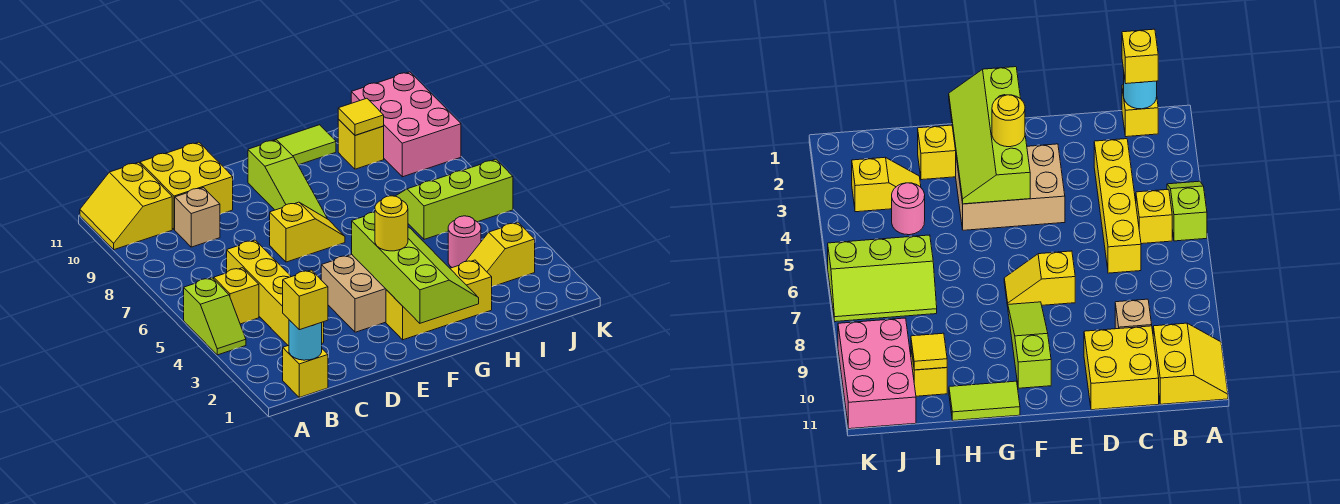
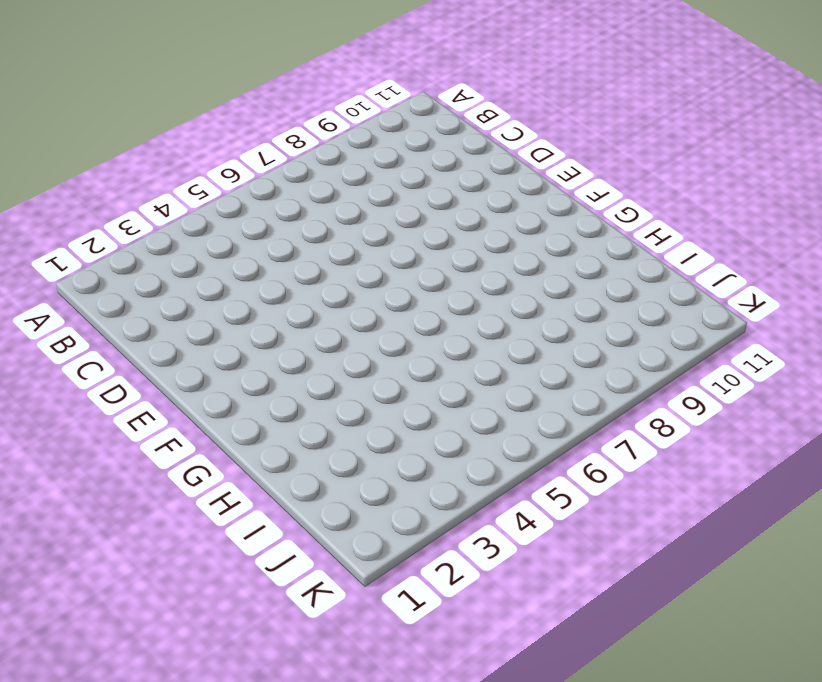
none -> lime slope A4:A5 level 1 top 5
none -> yellow slope A10:B11 level 1 top B
none -> yellow brick B1 level 1

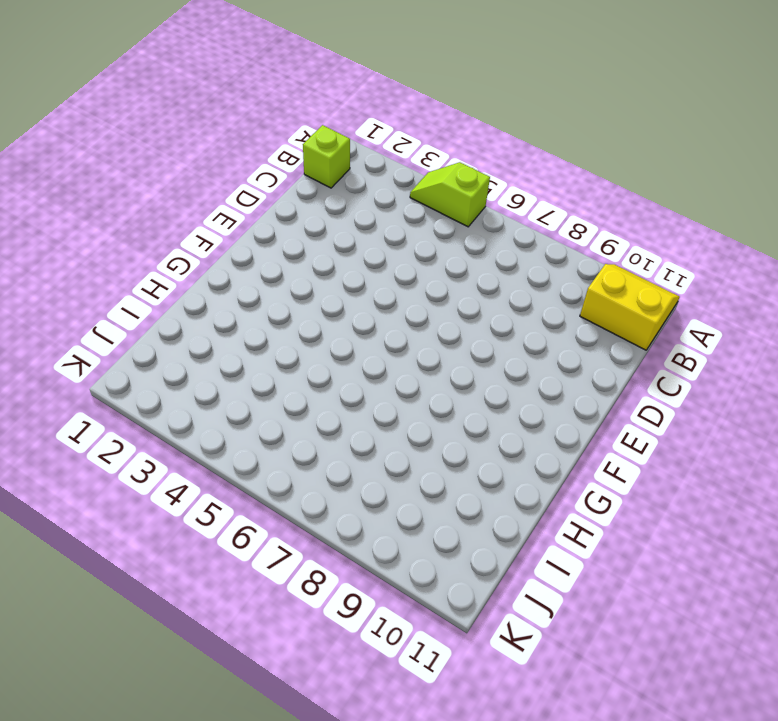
lime brick B1 level 1 -> yellow brick B1 level 1
none -> yellow brick B5 level 1
none -> yellow brick C3:C6 level 1
none -> tan brick C9 level 1

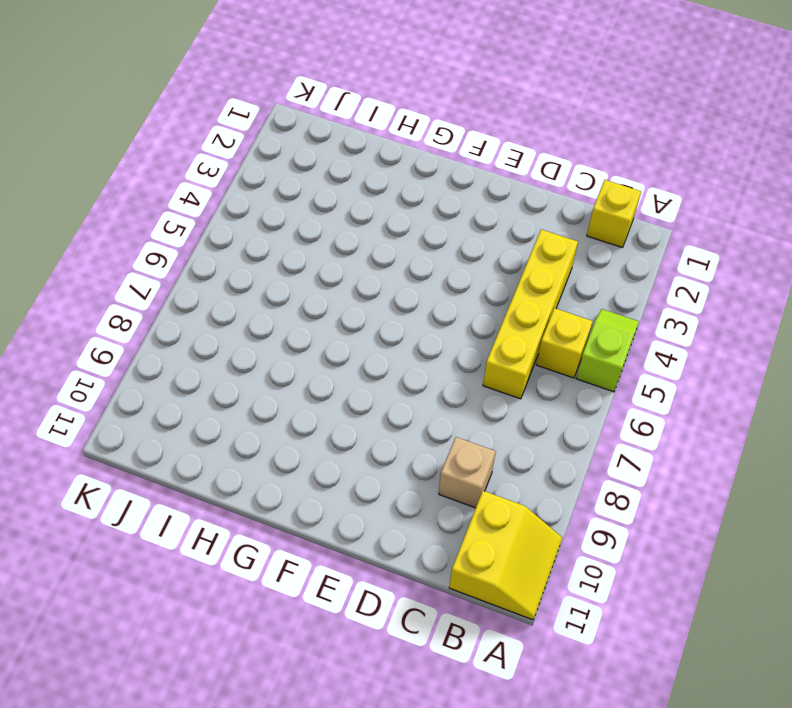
none -> yellow brick C10:D11 level 1
none -> tan brick E3:G4 level 1
none -> yellow slope E7:F7 level 1 top E

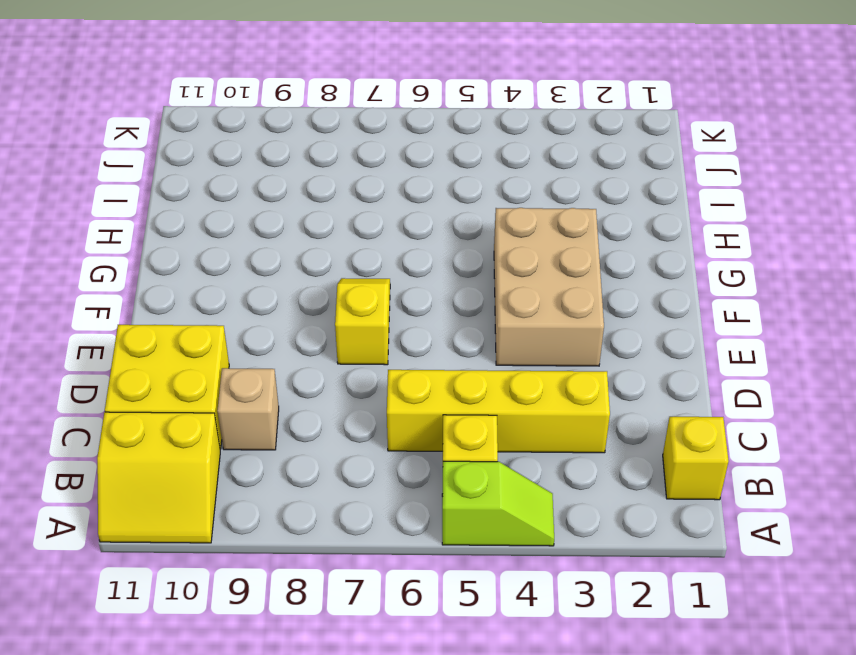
none -> yellow brick F2:H2 level 1
none -> lime slope F8:F10 level 1 top 10
none -> lime tile G11:H11 level 1

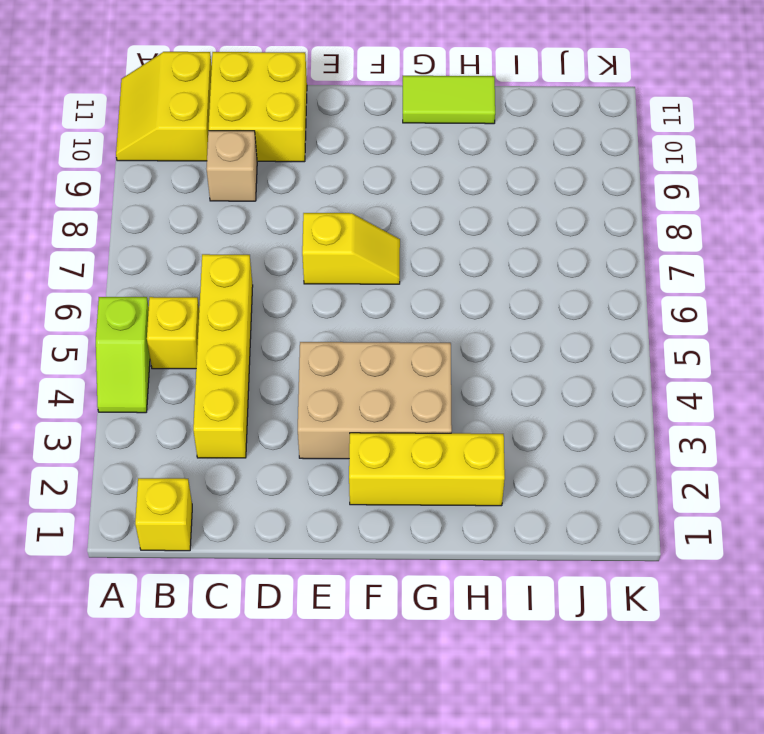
none -> lime slope F8:F10 level 1 top 10
none -> yellow slope I3:J3 level 1 top J
none -> pink round brick I4 level 1

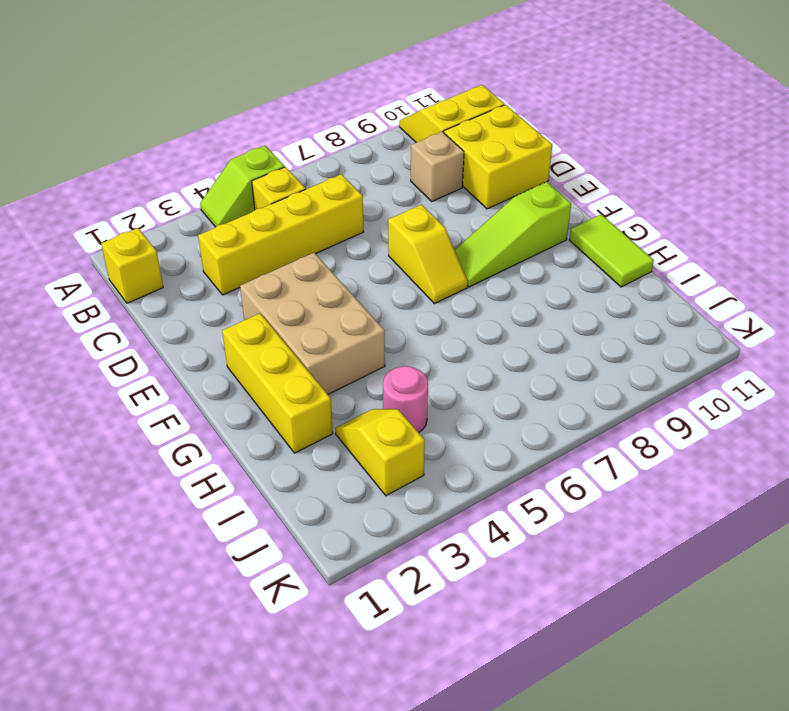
none -> lime slope I6:K7 level 1 top 6
none -> yellow brick I10 level 1
none -> pink brick J9:K11 level 1

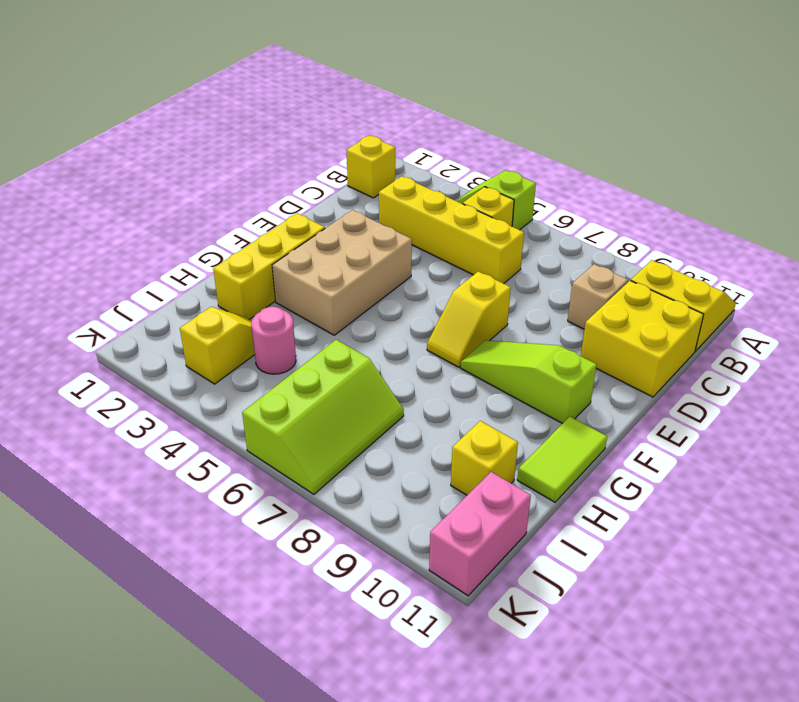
pink brick J11:K11 level 1 -> pink brick J9:K11 level 1
none -> cyan round brick B1 level 2
none -> lime slope F1:G4 level 2 top F
none -> yellow tile I10 level 2

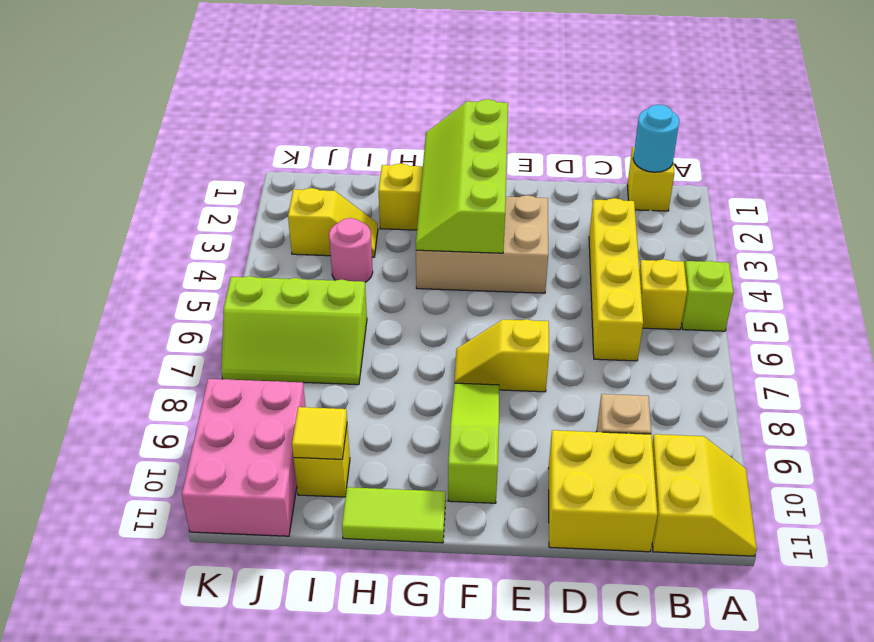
none -> yellow brick B1 level 3
none -> yellow round brick F3 level 3

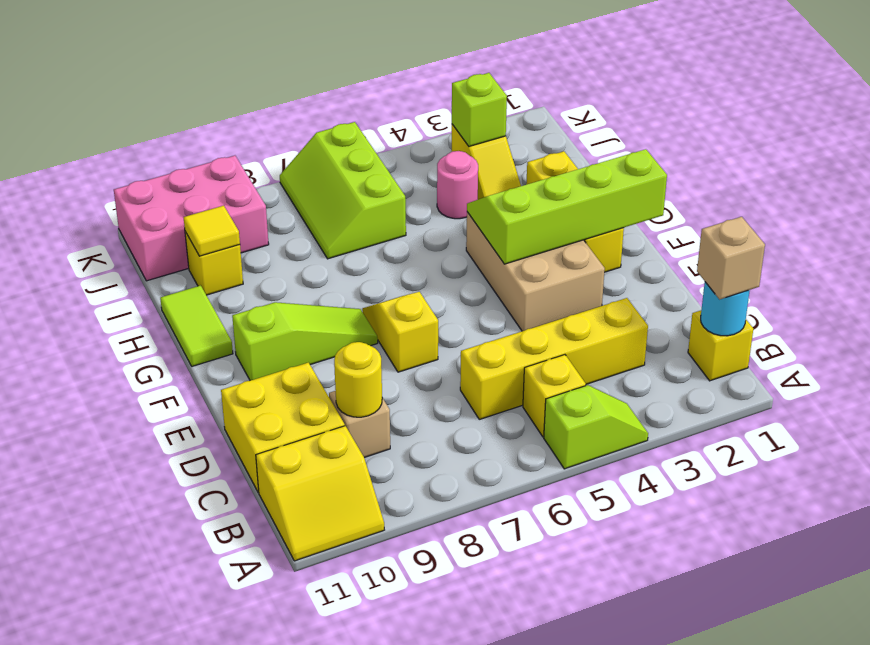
tan brick B1 level 3 -> yellow brick B1 level 3
yellow round brick C9 level 2 -> yellow round brick F3 level 3
lime brick J3 level 2 -> none

